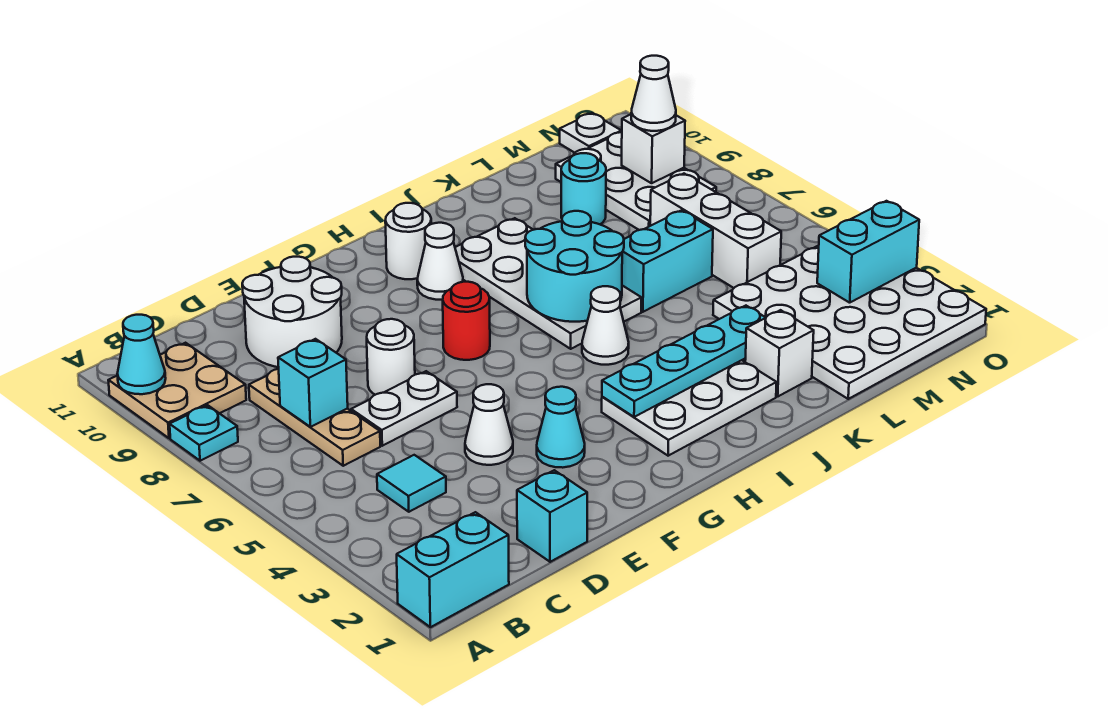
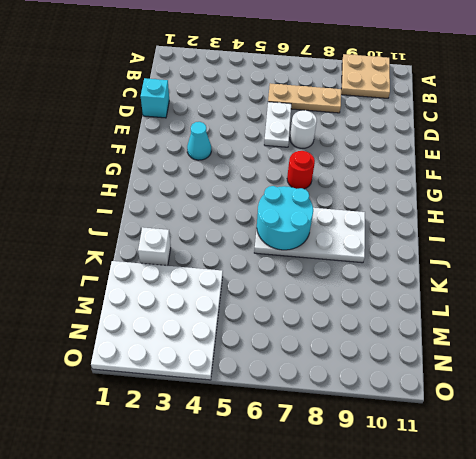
none -> cyan brick A1:B1 level 1
none -> cyan plate A8 level 1
none -> cyan tile C4 level 1
none -> white round brick D9:E10 level 1

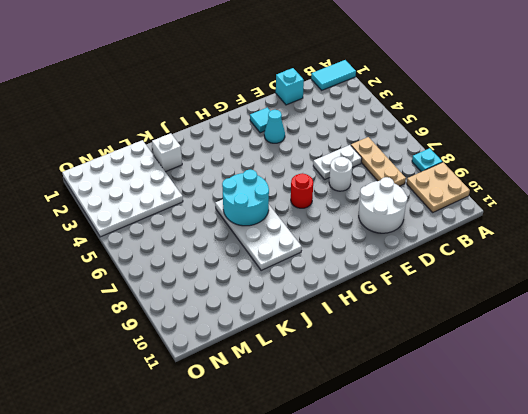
cyan tile A1:B1 level 1 -> cyan brick A1:B1 level 1
cyan tile F2 level 1 -> cyan tile C4 level 1
none -> white cone E4 level 1
none -> white plate H2:J3 level 1
none -> white cone H9 level 1
none -> white round brick H10 level 1

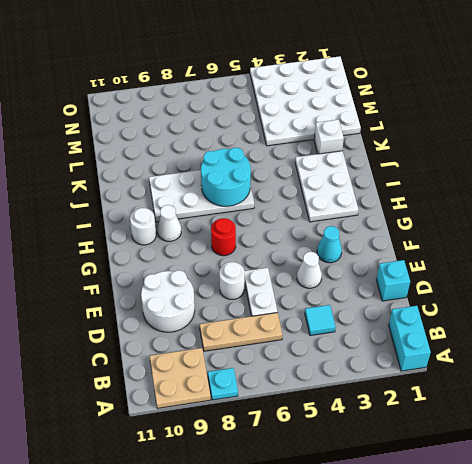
none -> white cone I5 level 1
none -> cyan brick K6:L6 level 1
none -> cyan round brick L9 level 1
none -> white brick M5:M7 level 1

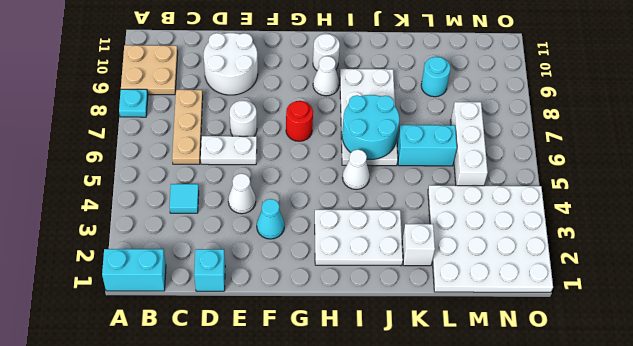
none -> white plate M8:N10 level 1
none -> white plate N11 level 1
none -> cyan cone A10 level 2
none -> cyan brick C7 level 2

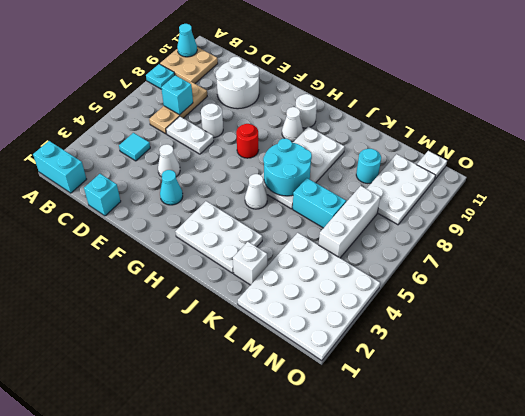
none -> cyan plate H3:K3 level 2
none -> cyan brick N3:O3 level 2
none -> white brick N9 level 2
none -> white cone N9 level 3

